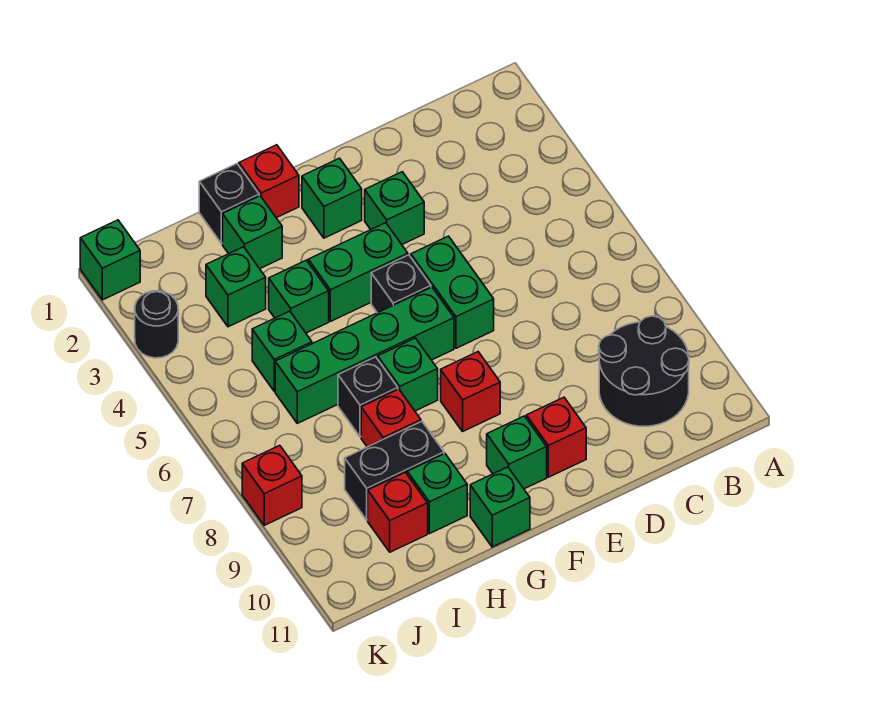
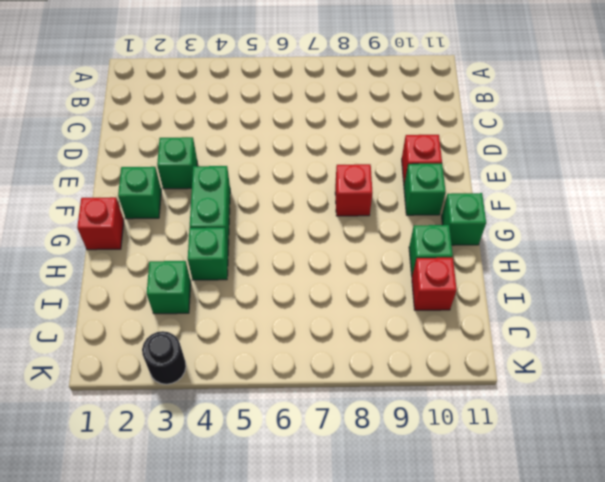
none -> black round brick B9:C10 level 1
none -> green brick E5:E6 level 1
none -> black brick F5 level 1

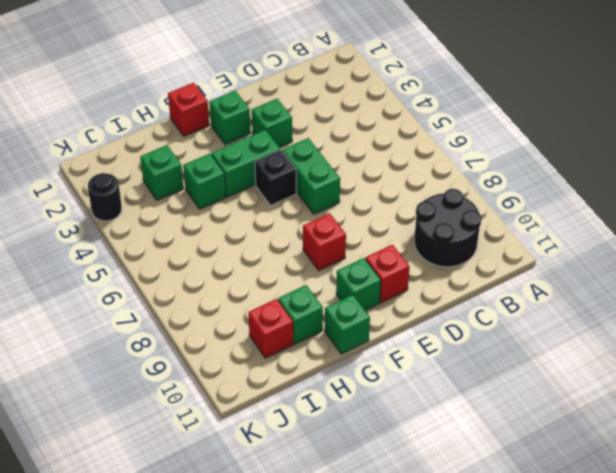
none -> green brick F6:I6 level 1
none -> green brick G7 level 1
none -> black brick H1 level 1

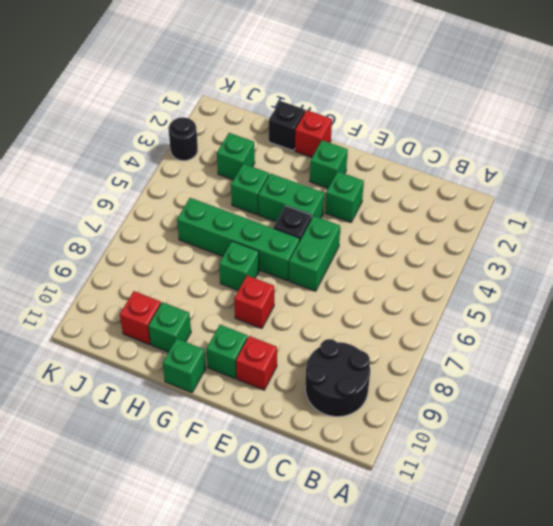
none -> green brick H2 level 1
none -> black brick H7 level 1
none -> red brick H8 level 1

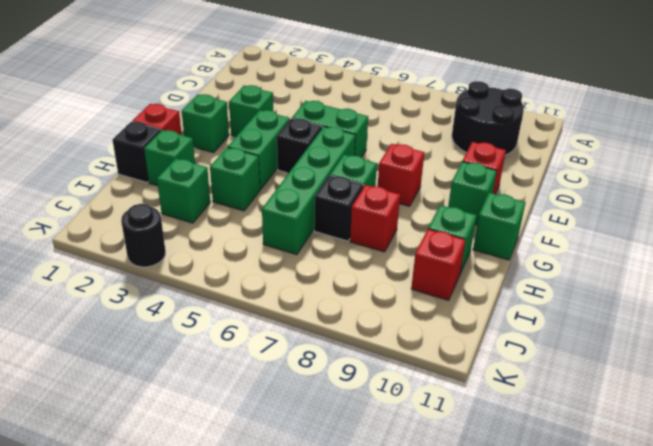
none -> black brick H9:I9 level 1
none -> green brick I5 level 1
none -> green brick K1 level 1

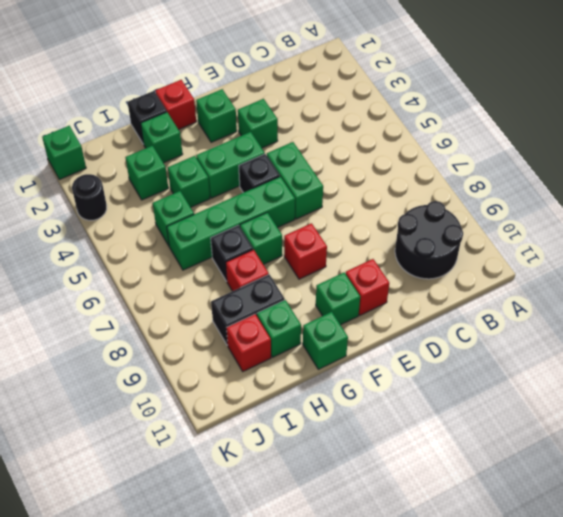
none -> red brick K8 level 1

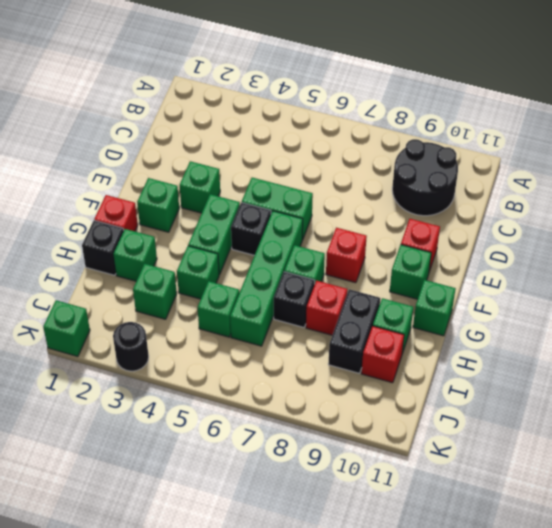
none -> red brick K8 level 1

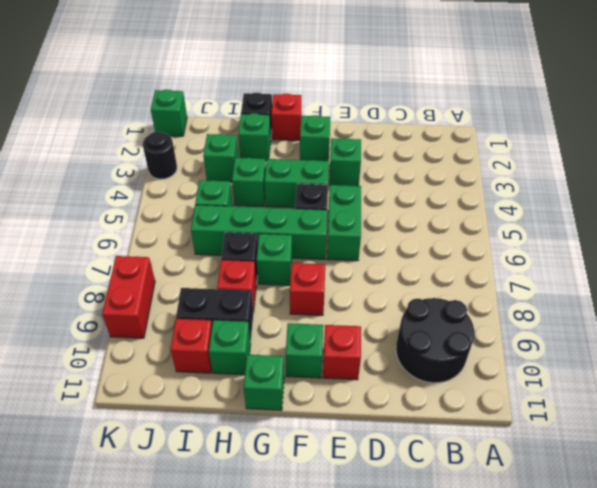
red brick K8:K9 level 1 -> red brick K8 level 1

